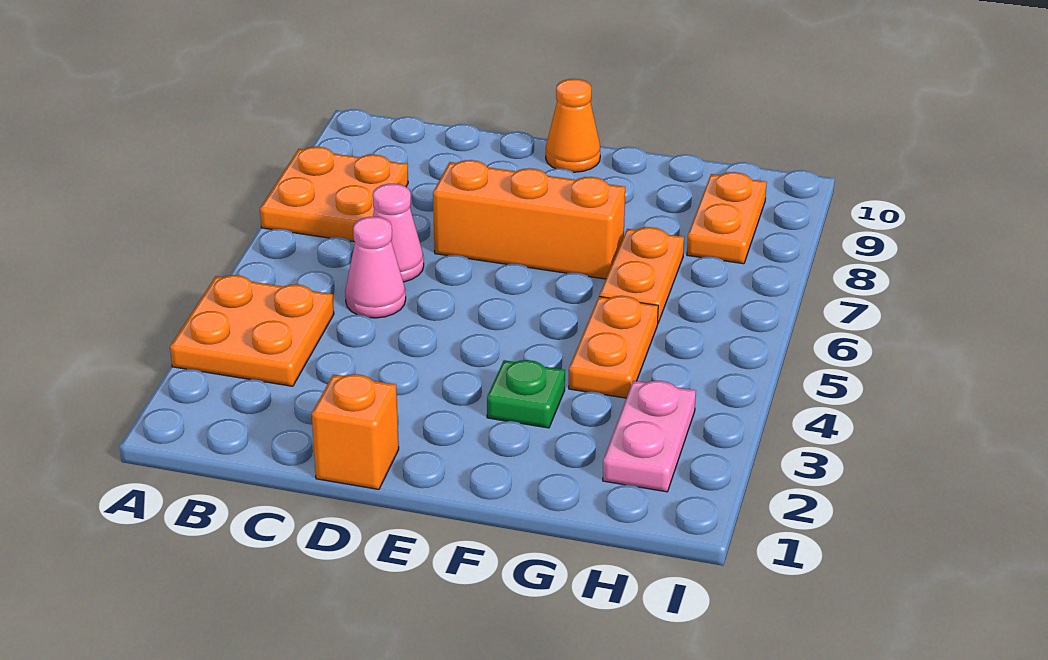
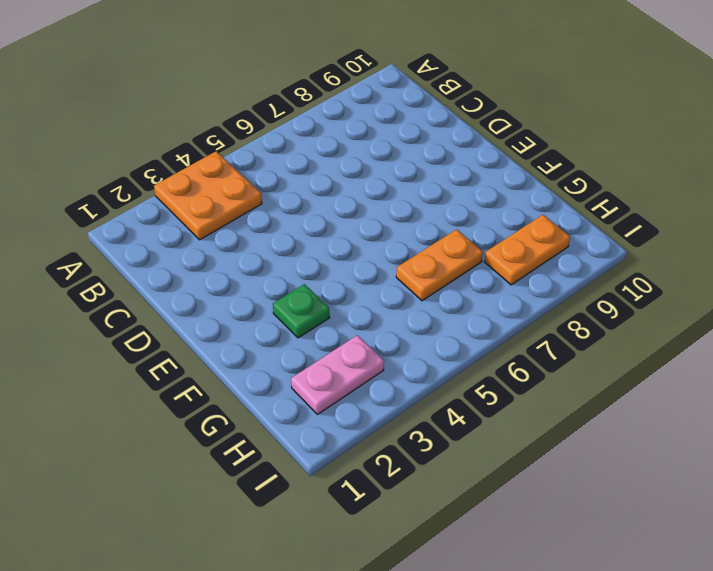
none -> orange plate A7:B8 level 1
none -> pink cone C5 level 1
none -> pink cone C6 level 1

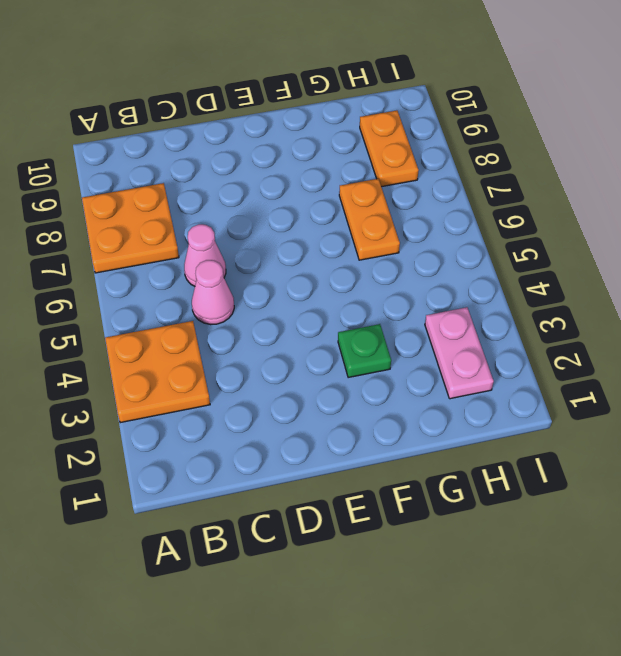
none -> orange brick D1 level 1
none -> orange brick D7:F7 level 1
none -> orange cone E10 level 1

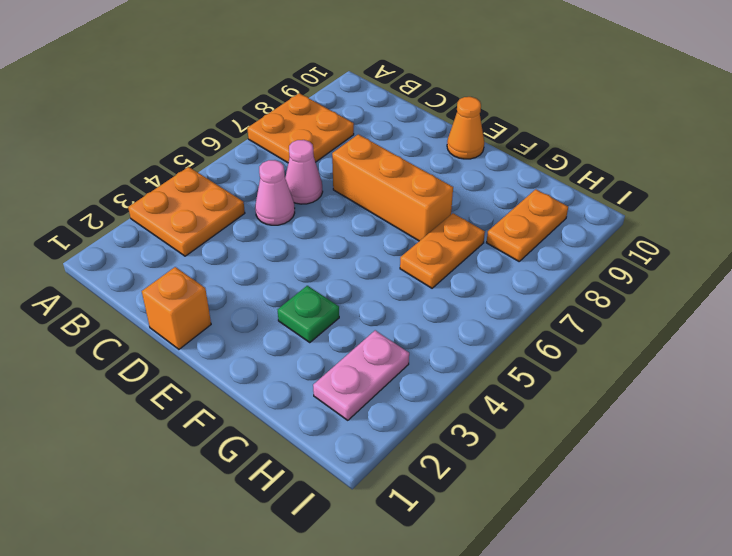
none -> orange plate G4:G5 level 1

